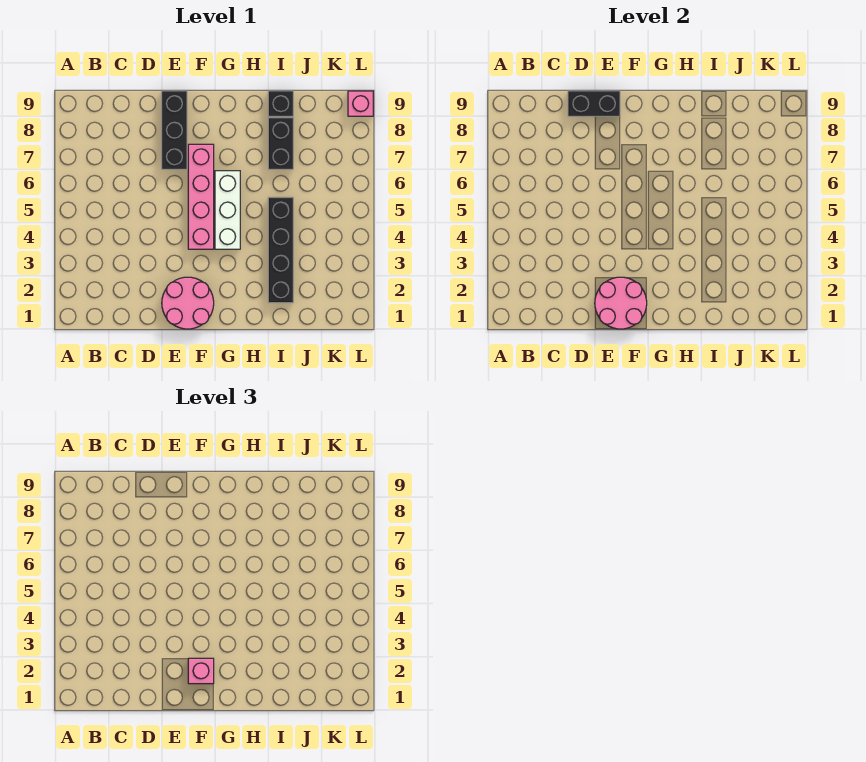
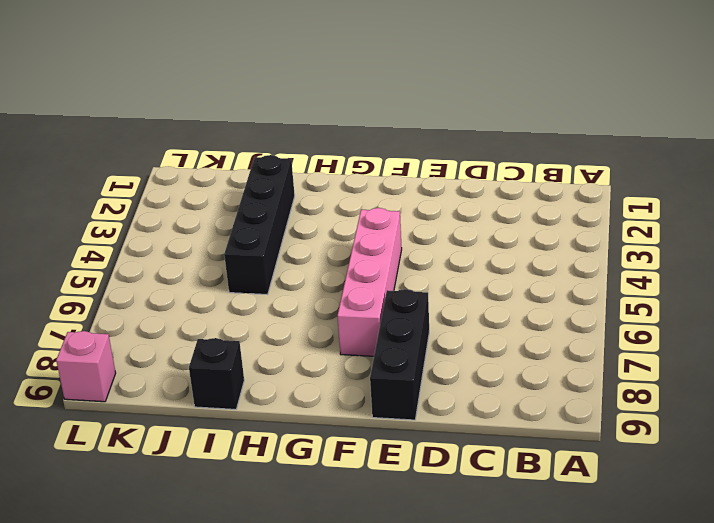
none -> pink round brick E1:F2 level 1
none -> white brick G4:G6 level 1

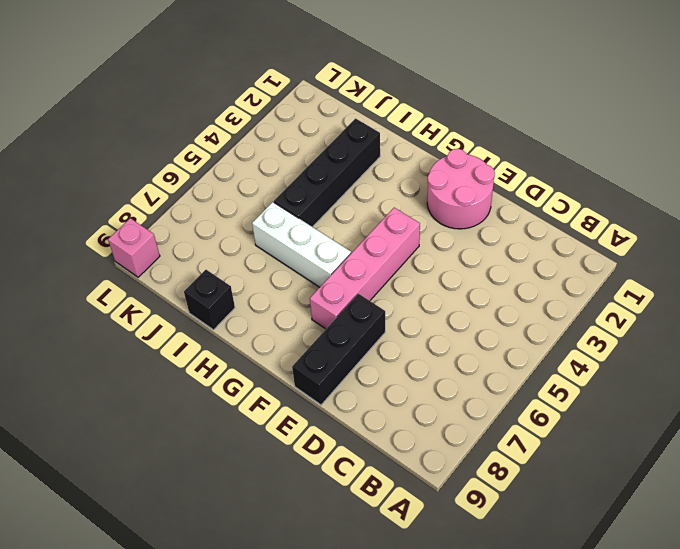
white brick G6:I6 level 1 -> white brick G4:G6 level 1
none -> black brick I7:I8 level 1
none -> black brick D9:E9 level 2

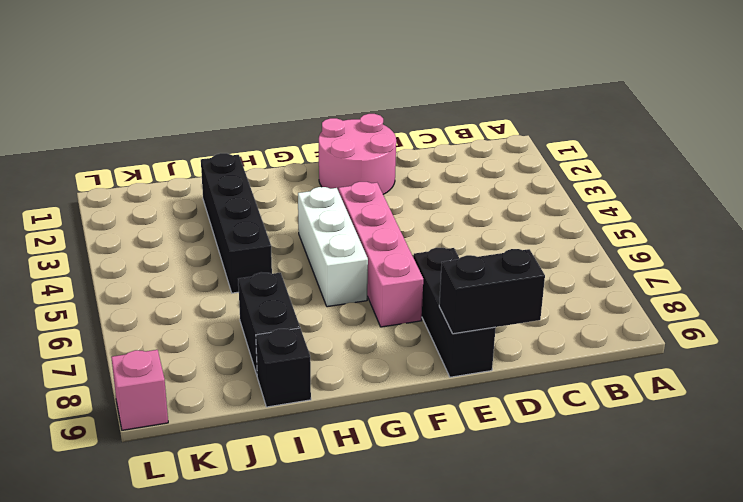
none -> pink round brick E1:F2 level 2
none -> pink brick F2 level 3

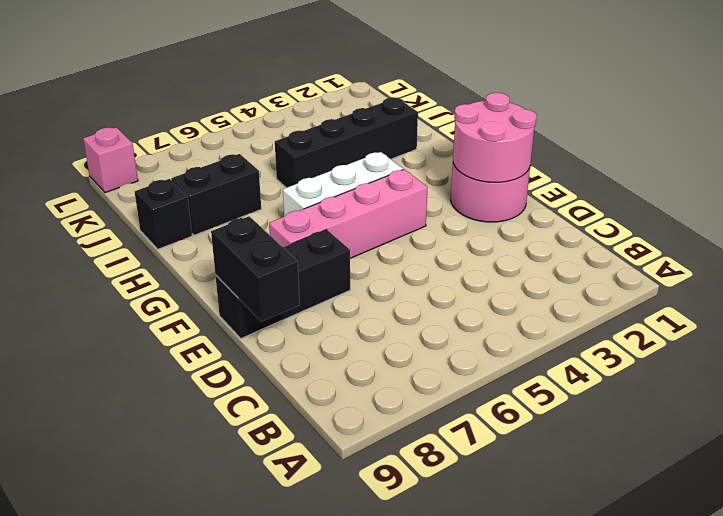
none -> pink brick F2 level 3

